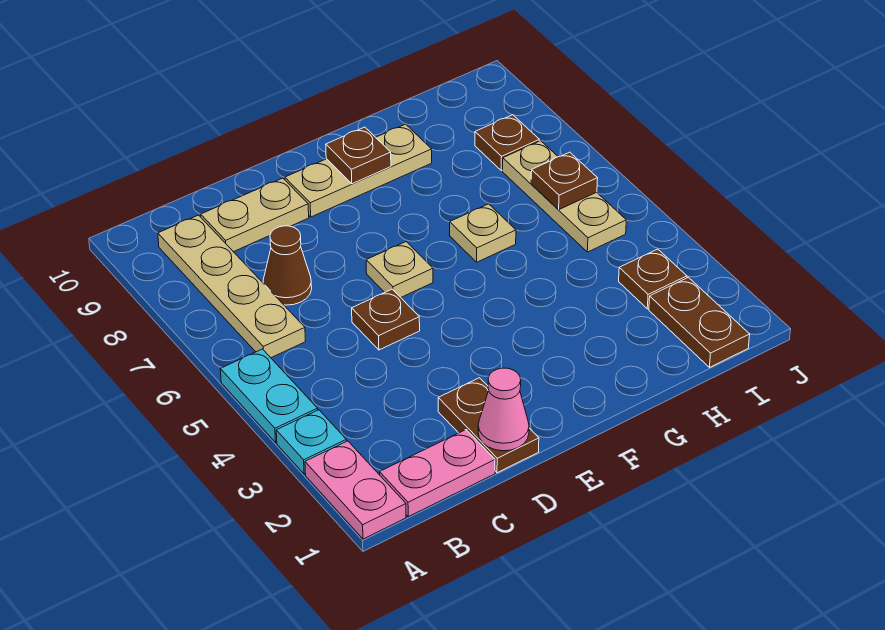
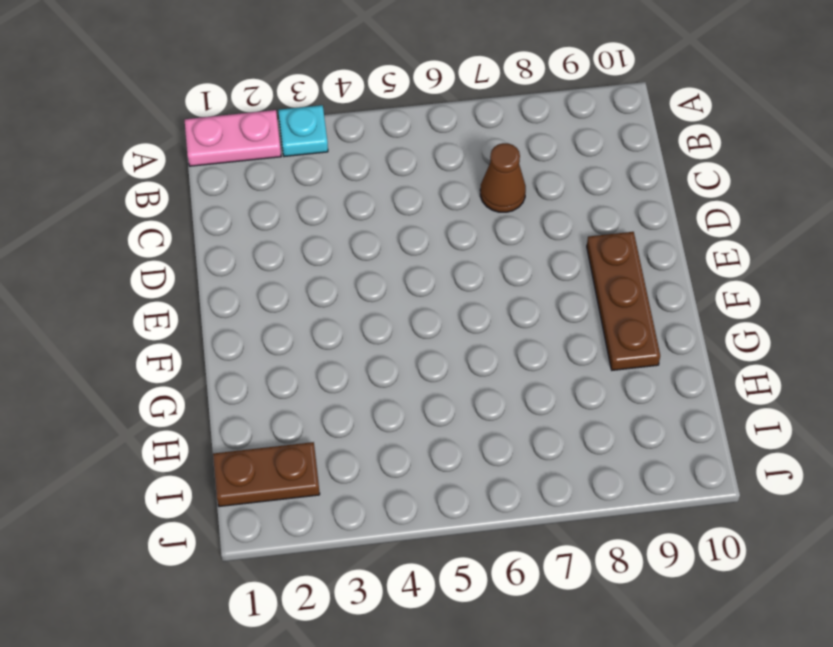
brown plate E9:G9 level 1 -> tan plate E9:G9 level 1
none -> cyan plate A4:A5 level 1
none -> pink plate B1:C1 level 1
none -> tan plate B6:B9 level 1

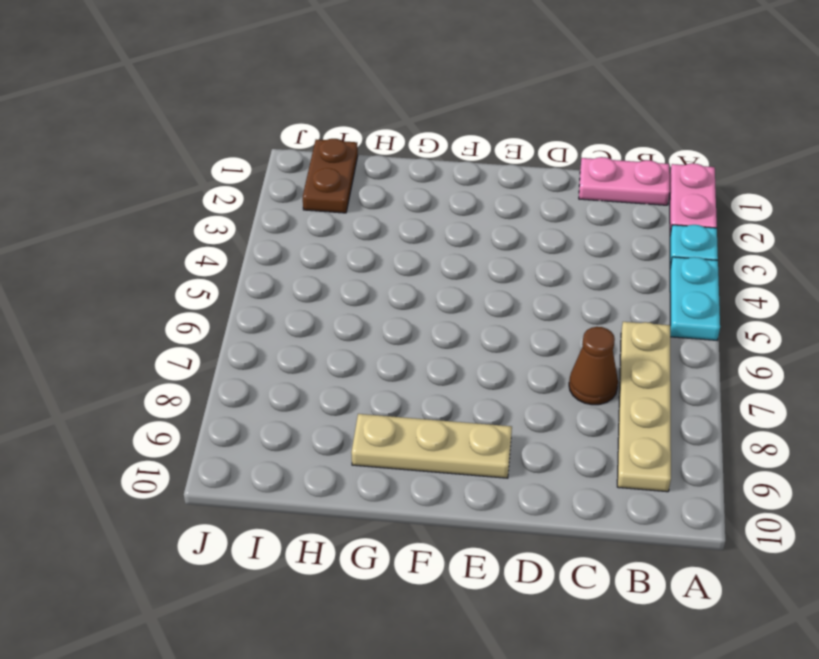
none -> tan plate C9:D9 level 1
none -> brown plate D1:D2 level 1
none -> brown plate D5 level 1

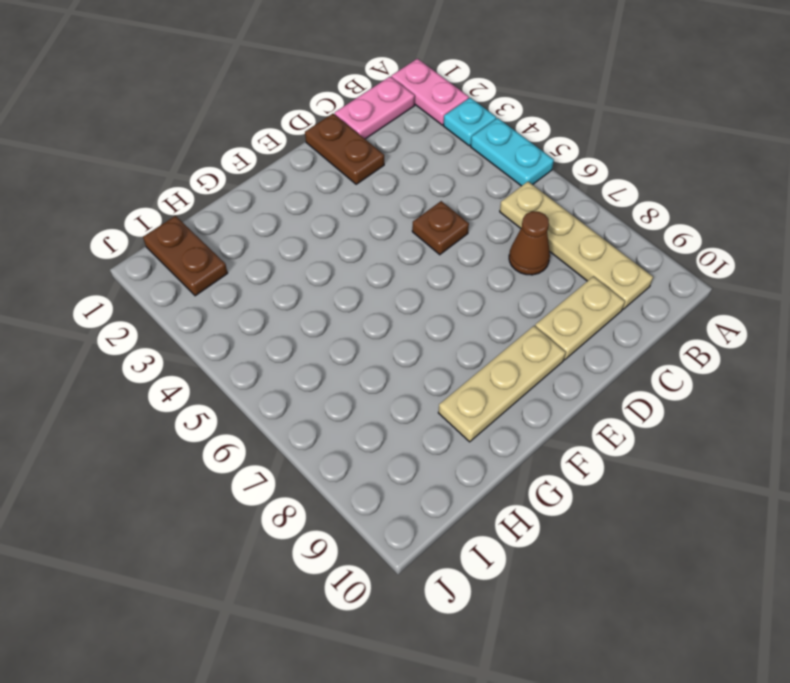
none -> tan plate E6 level 1
none -> tan plate G6 level 1
none -> brown plate I3 level 1

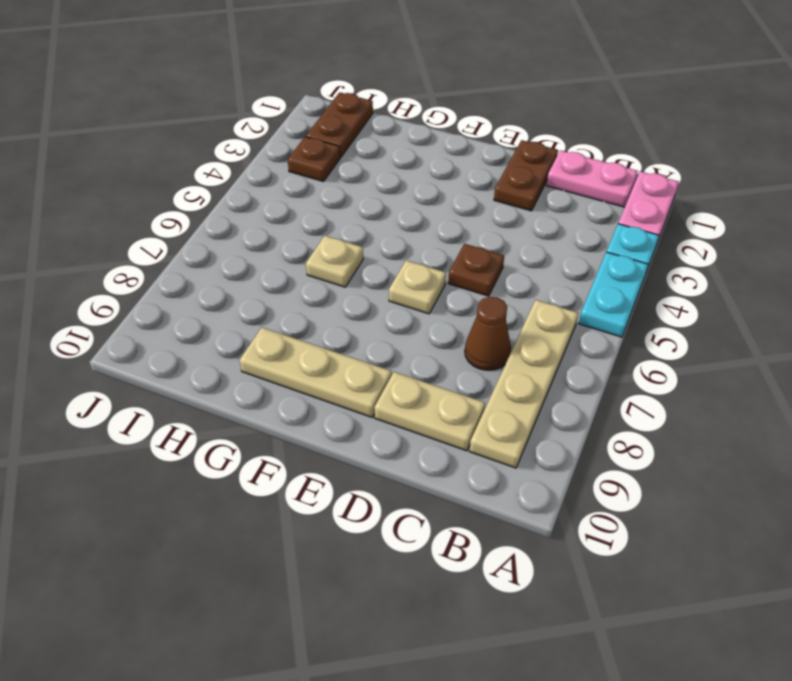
none -> tan plate I5:I7 level 1
none -> brown plate I8 level 1
none -> pink cone D1 level 2

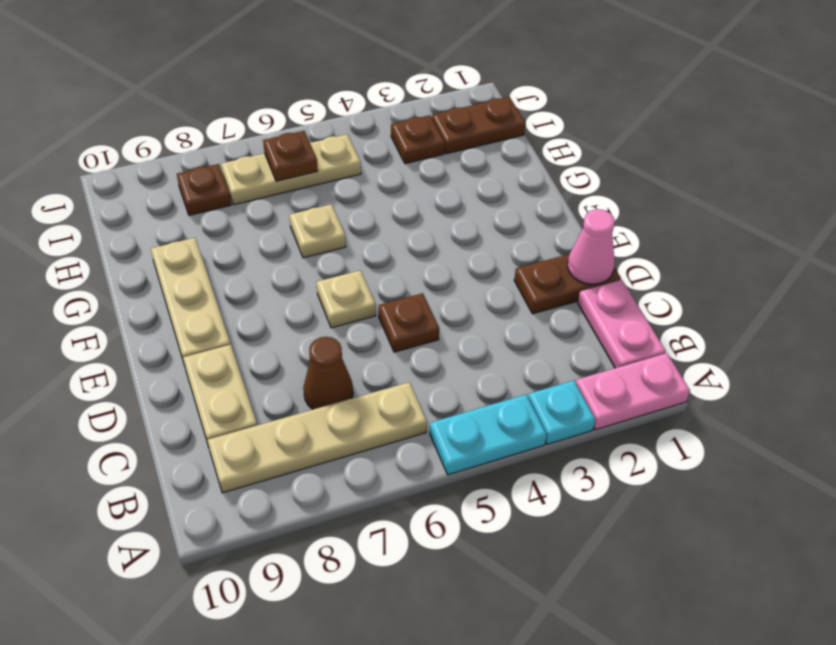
none -> brown plate F9 level 2

